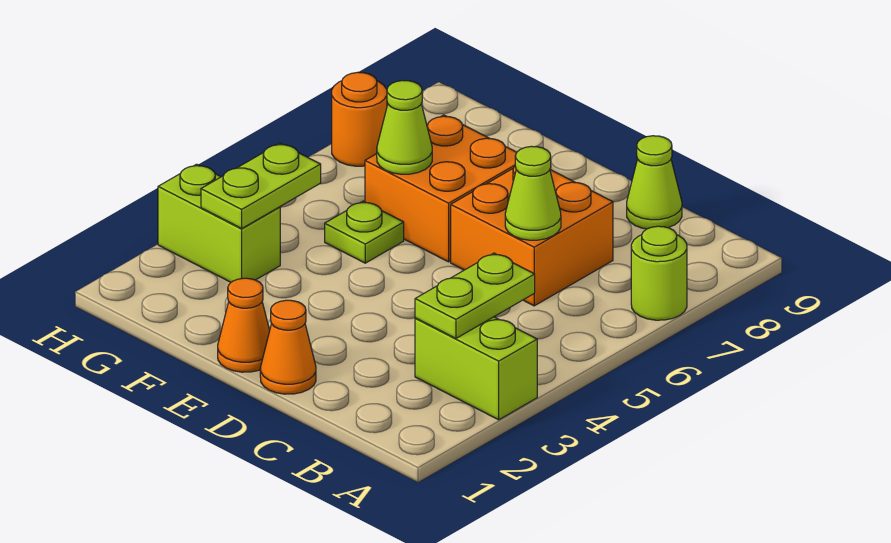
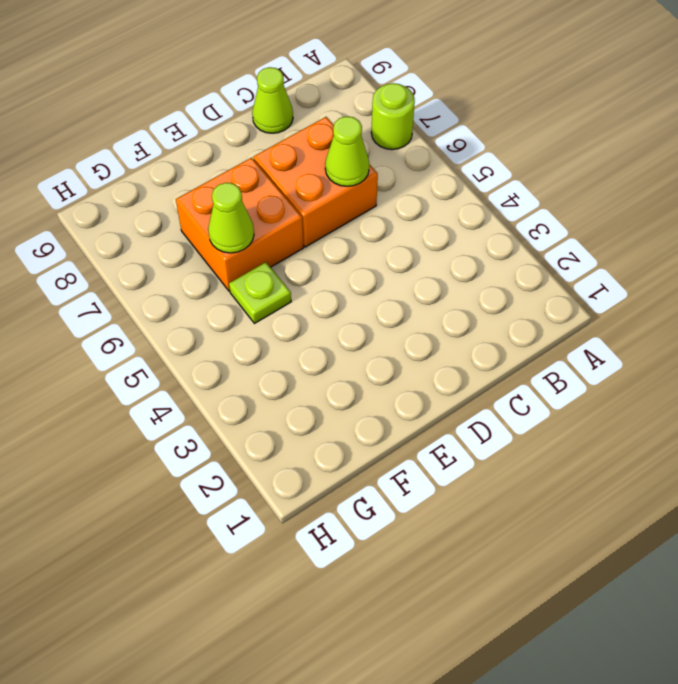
none -> lime brick A3:B3 level 1
none -> orange cone D1 level 1
none -> orange cone E1 level 1

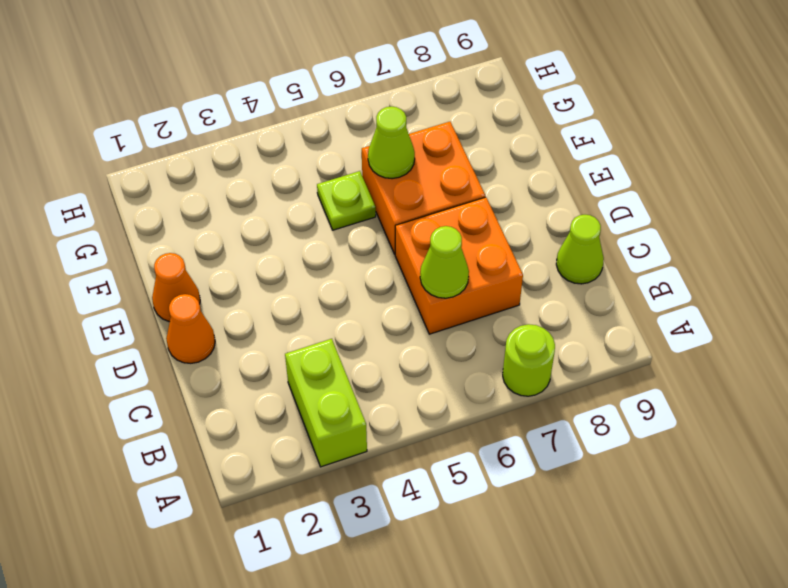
none -> lime brick G3:H3 level 1
none -> orange round brick H7 level 1
none -> lime plate B3:B4 level 2

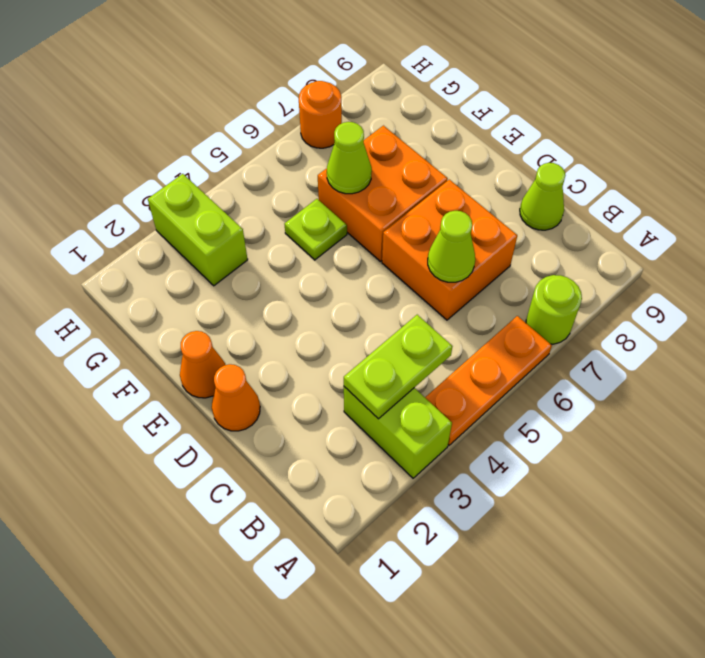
orange plate A4:A6 level 1 -> none
none -> lime plate G3:G4 level 2

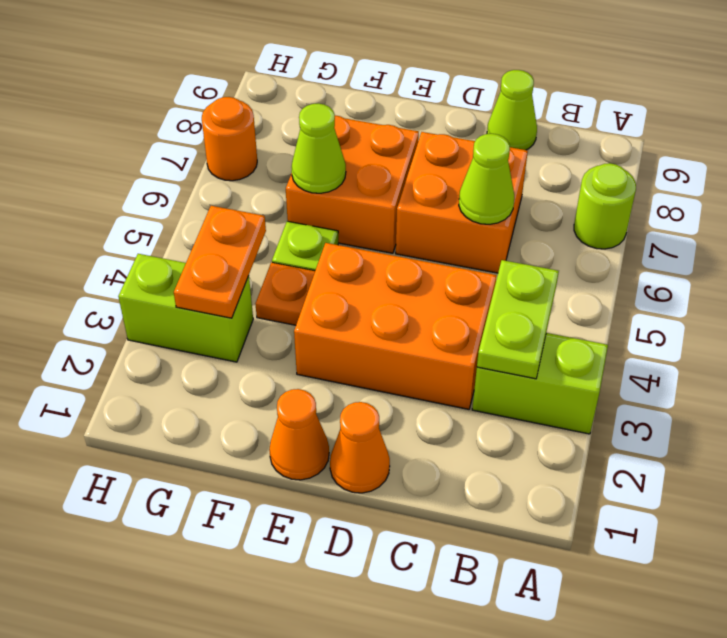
orange brick C3:E4 level 1 -> none
orange plate F4 level 1 -> none
orange plate G3:G4 level 2 -> lime plate G3:G4 level 2

